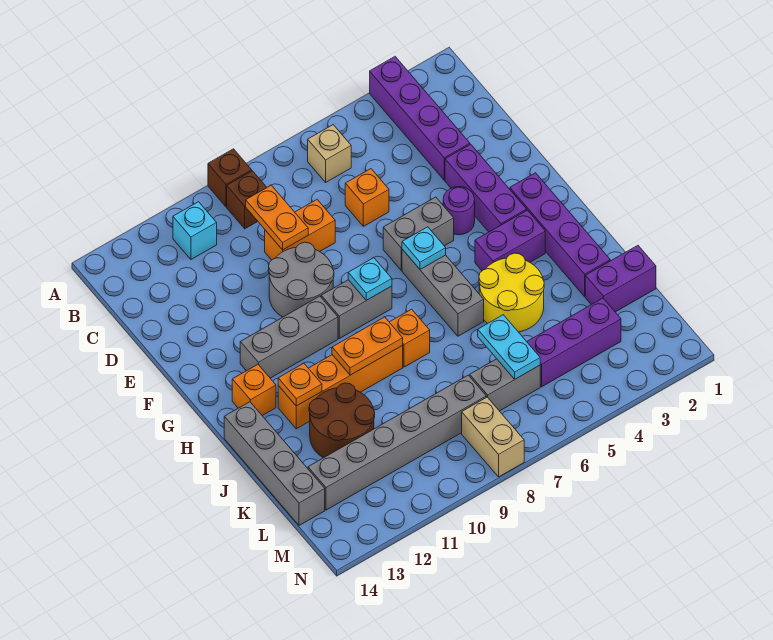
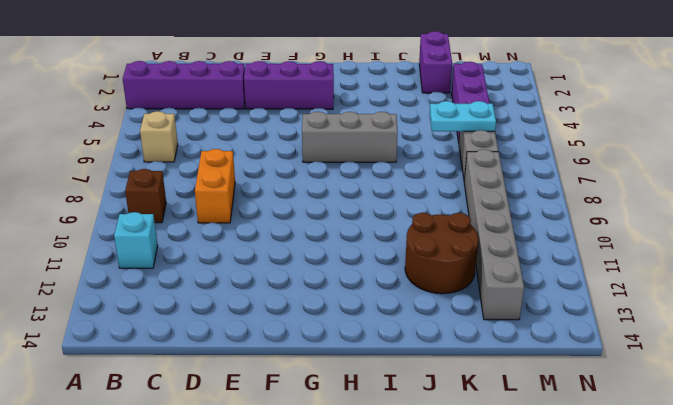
none -> brown brick A9 level 1
none -> orange brick D6 level 1
none -> grey round brick E9:F10 level 1
none -> purple round brick F4 level 1

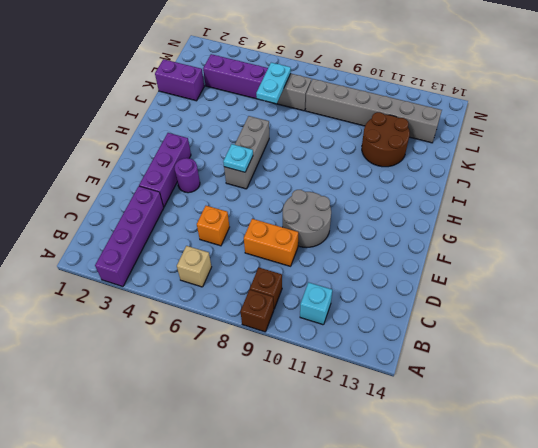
none -> grey brick F5:F6 level 1
none -> purple brick G2:J2 level 1
none -> grey brick G8:G9 level 1
none -> grey brick G10:G12 level 1

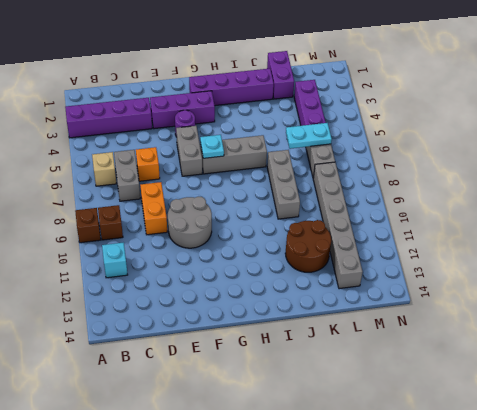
grey brick C6:C7 level 1 -> grey brick G8:G9 level 1
grey brick J7:J9 level 1 -> grey brick G10:G12 level 1
none -> purple brick H3:H4 level 1
none -> orange brick H13 level 1
none -> yellow round brick I4:J5 level 1
none -> orange brick I8 level 1

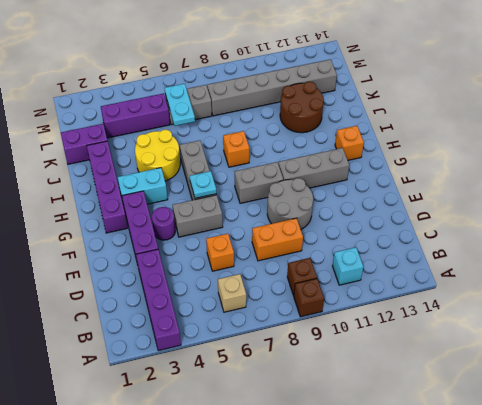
cyan brick H3:H4 level 1 -> purple brick H3:H4 level 1
none -> orange brick I9:I12 level 1
none -> grey brick I14:L14 level 1
none -> tan brick M8:N8 level 1
none -> orange plate C9:D9 level 2

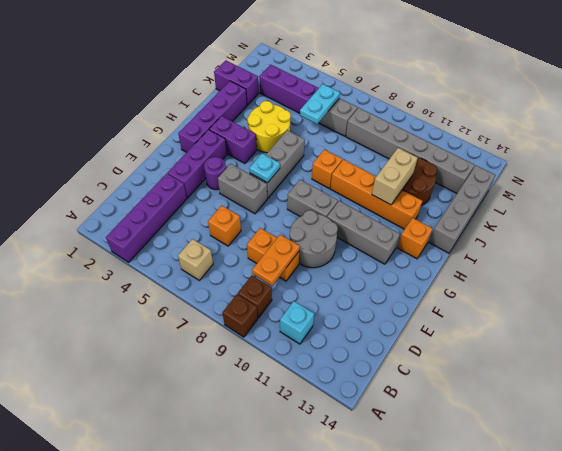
tan brick I11:J11 level 2 -> tan brick M8:N8 level 1
none -> cyan plate G8 level 2
none -> orange plate I9:I10 level 2
none -> orange plate I12 level 2

